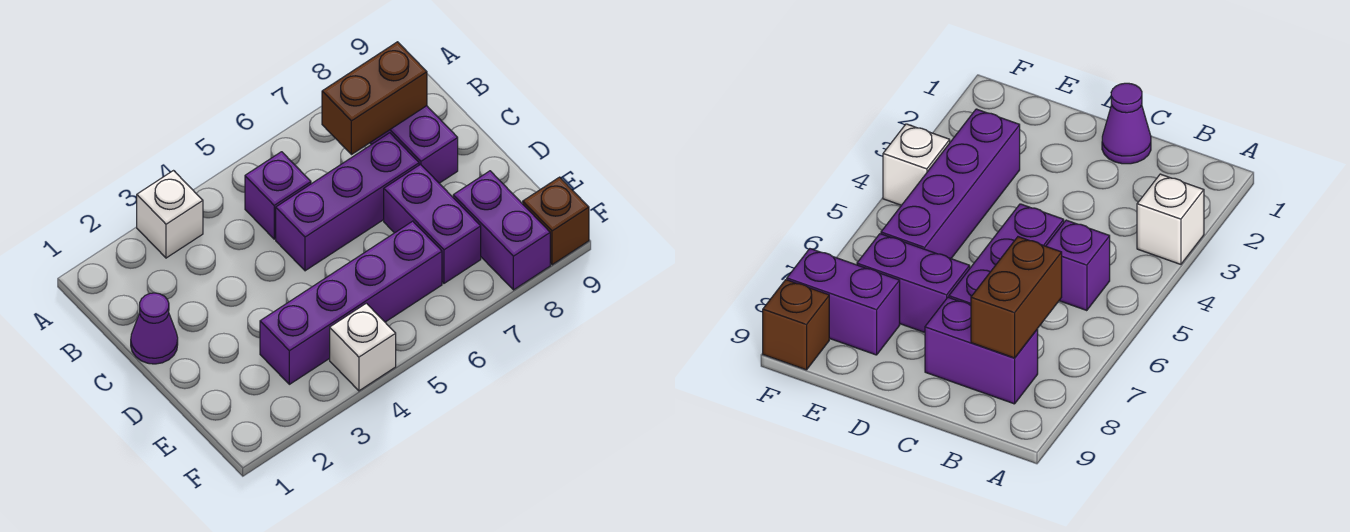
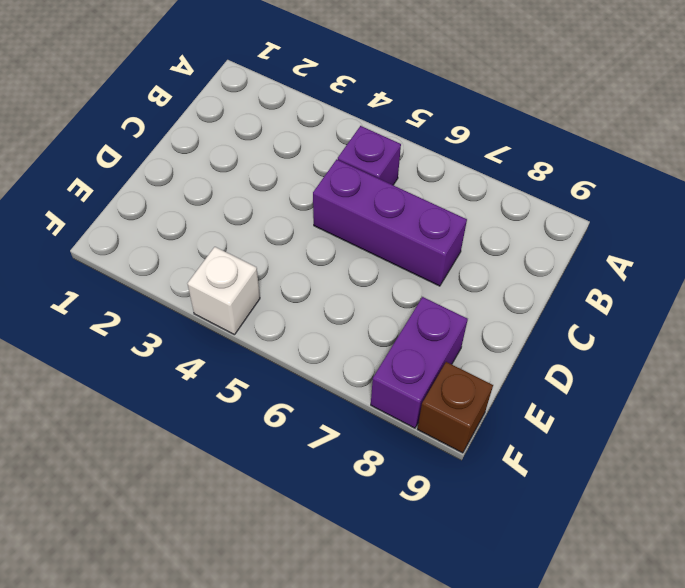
none -> white brick A3 level 1
none -> purple brick B8:C8 level 1

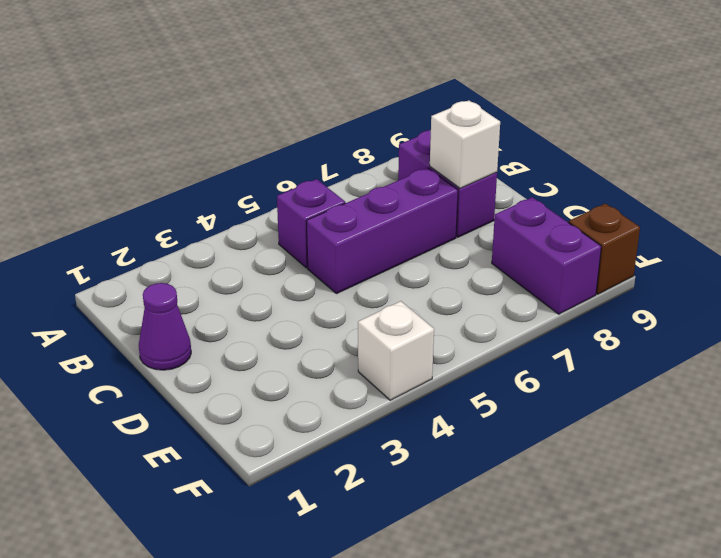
white brick C8 level 2 -> white brick A3 level 1
none -> purple brick D7:E7 level 1
none -> purple brick E3:E6 level 1

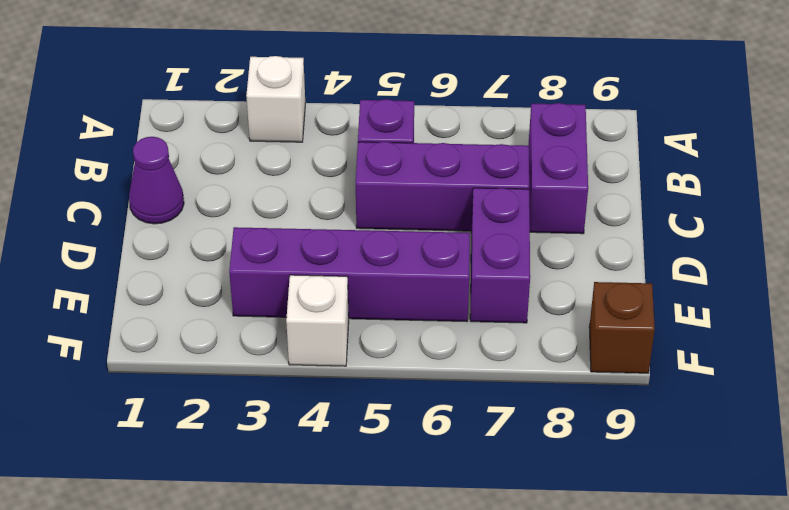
none -> purple brick E8:F8 level 1
none -> brown brick B7:B8 level 2

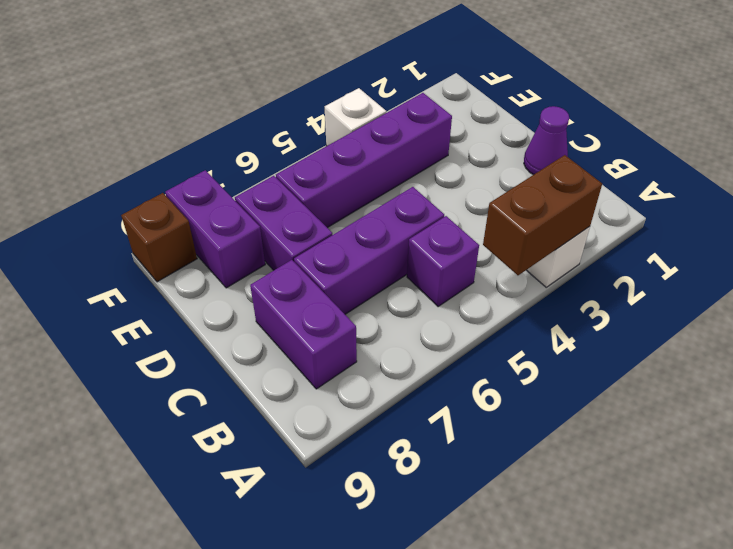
brown brick A3:A4 level 2 -> brown brick B7:B8 level 2

